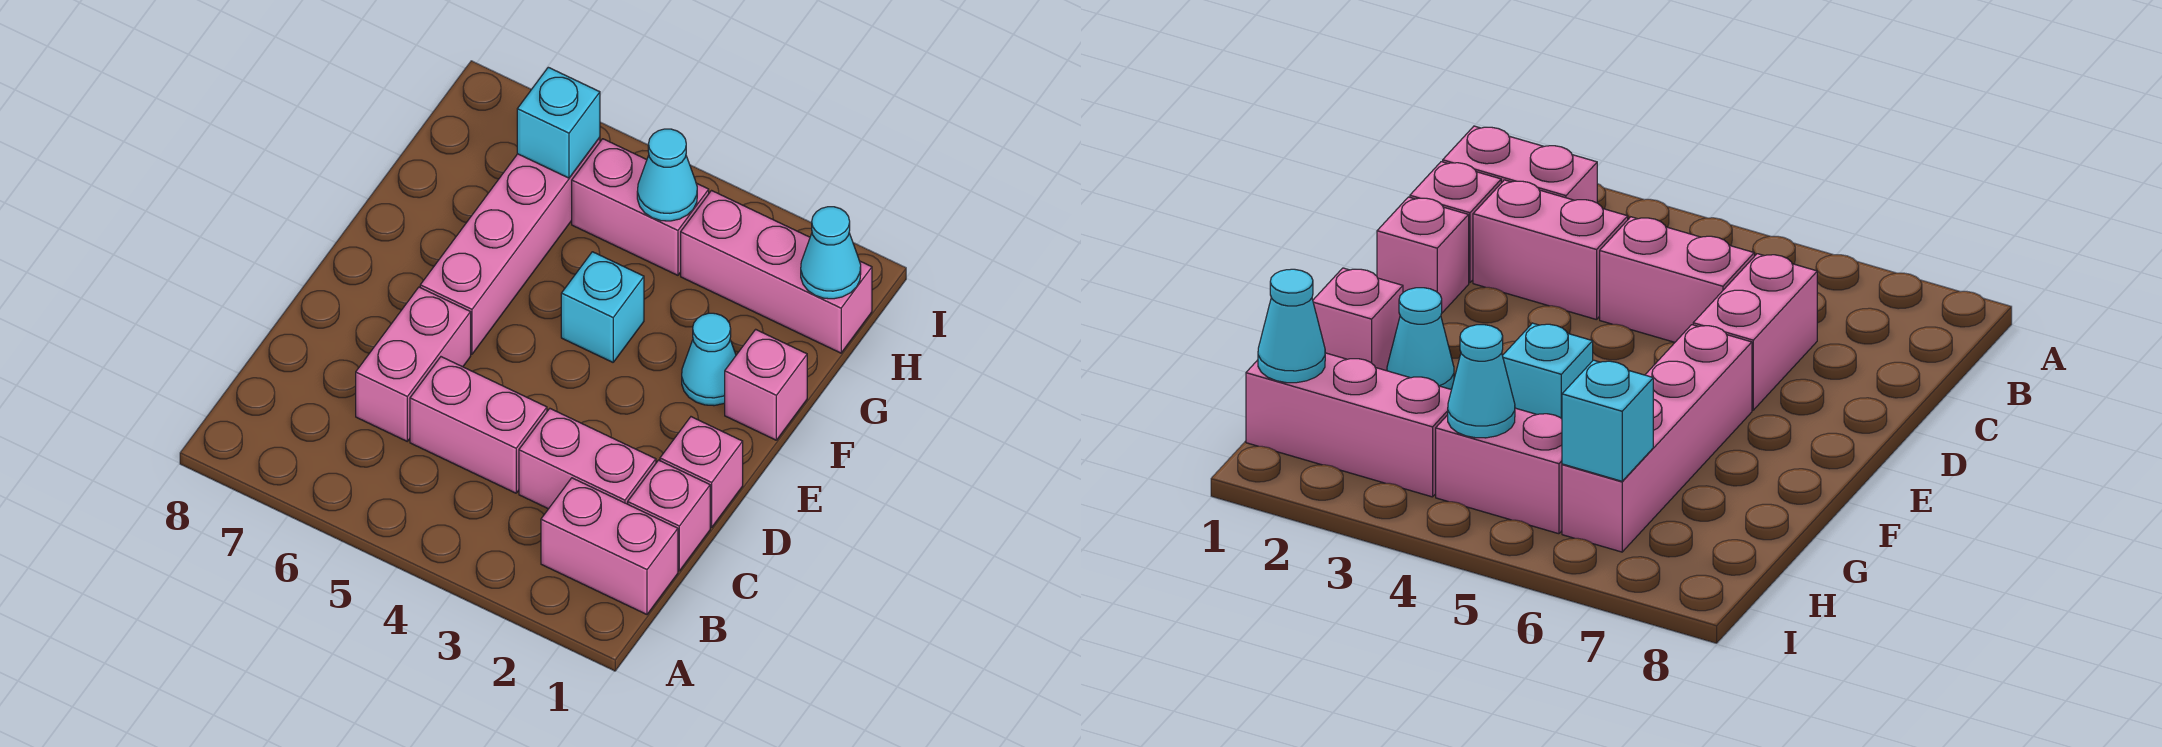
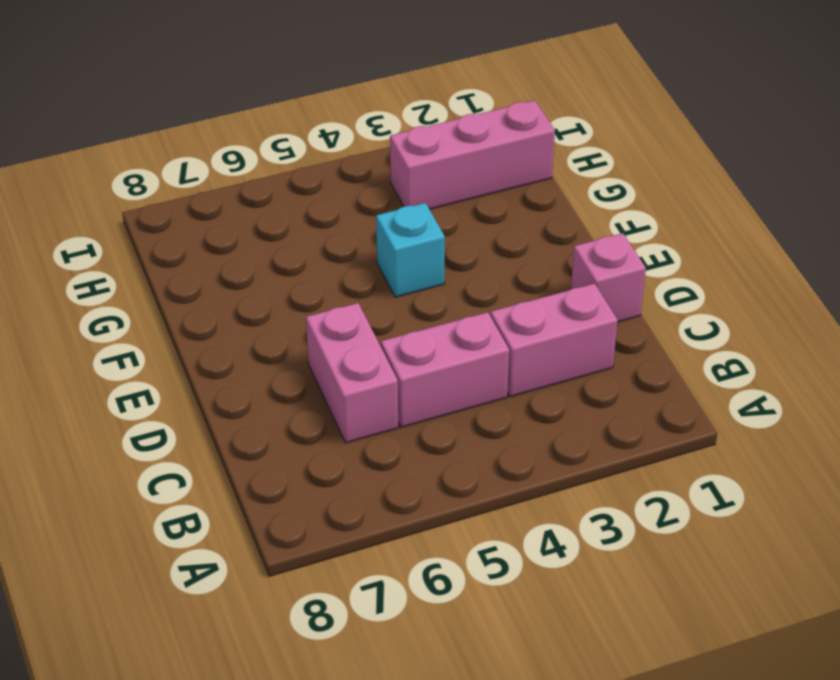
none -> pink brick B1:B2 level 1
none -> pink brick C1 level 1
none -> pink brick E6:H6 level 1

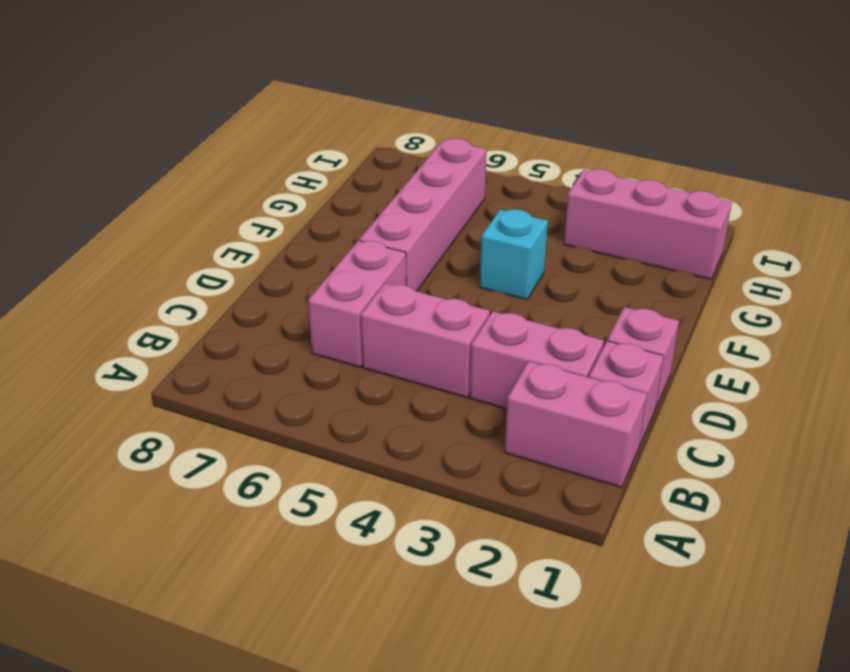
none -> pink brick F1 level 1
none -> cyan cone F2 level 1
none -> pink brick H4:H5 level 1

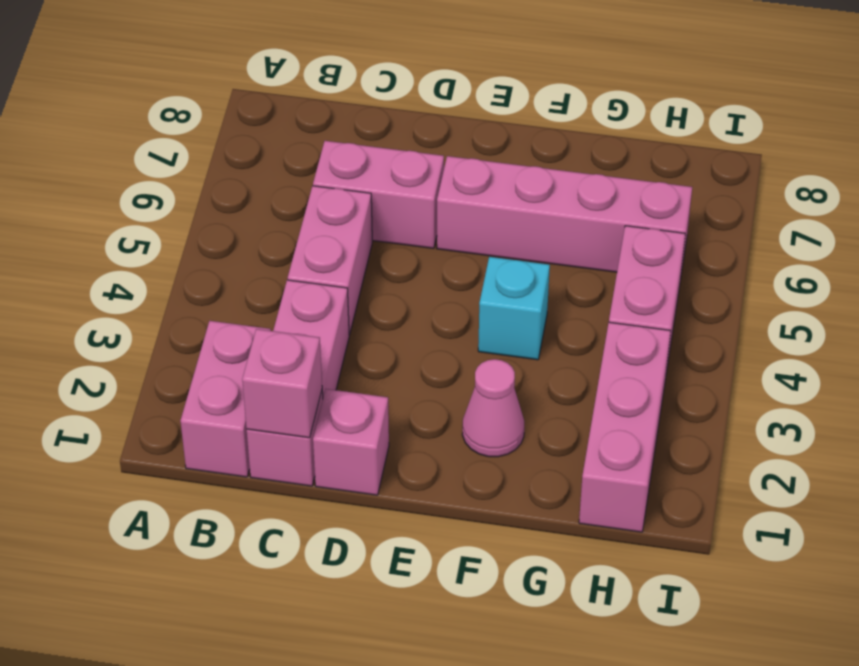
pink brick C1 level 2 -> pink brick F1 level 1
pink cone F2 level 1 -> cyan cone F2 level 1
none -> cyan cone H1 level 2
none -> cyan cone H4 level 2
none -> cyan brick H6 level 2

